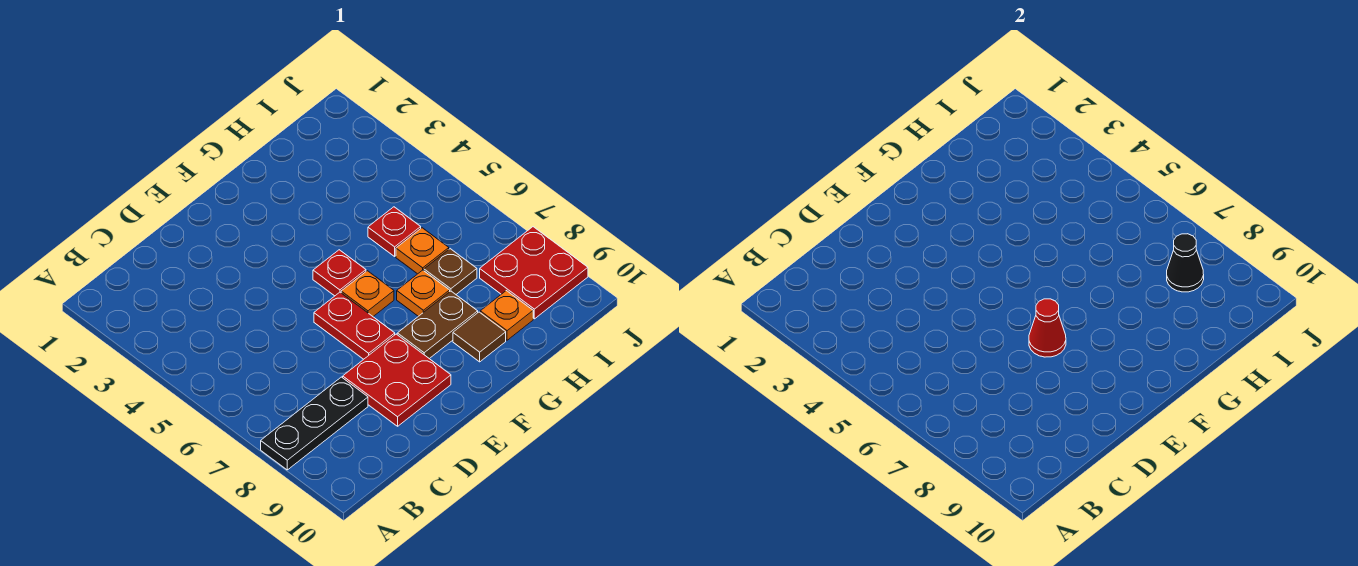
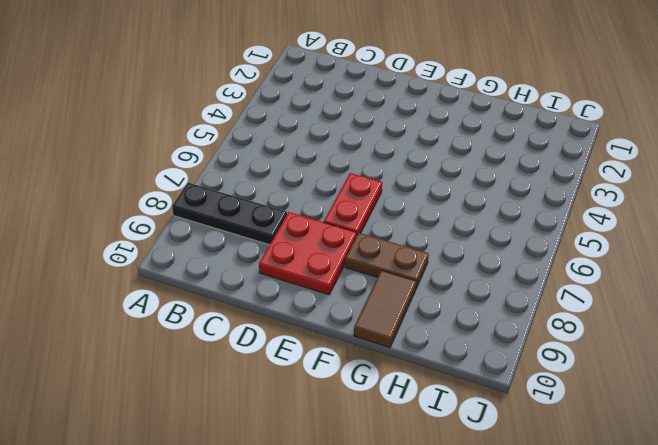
brown tile G9:G10 level 1 -> brown tile G9 level 1
none -> red plate F5 level 1
none -> orange plate F6 level 1
none -> orange plate G7 level 1

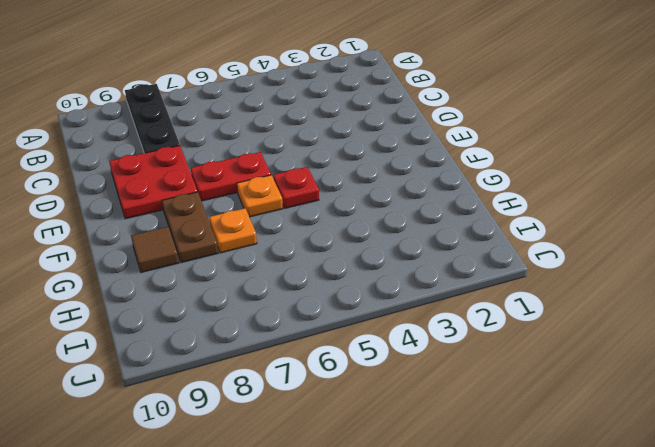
none -> red plate H5 level 1
none -> orange plate H6 level 1
none -> brown plate H7 level 1

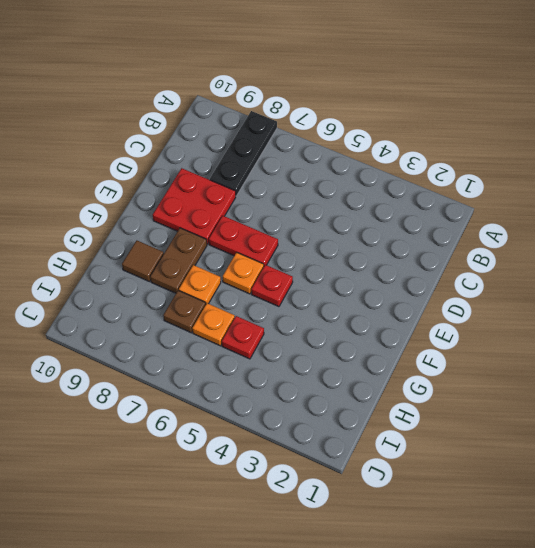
none -> orange plate H9 level 1
none -> red plate I8:J9 level 1
none -> red cone E7 level 2

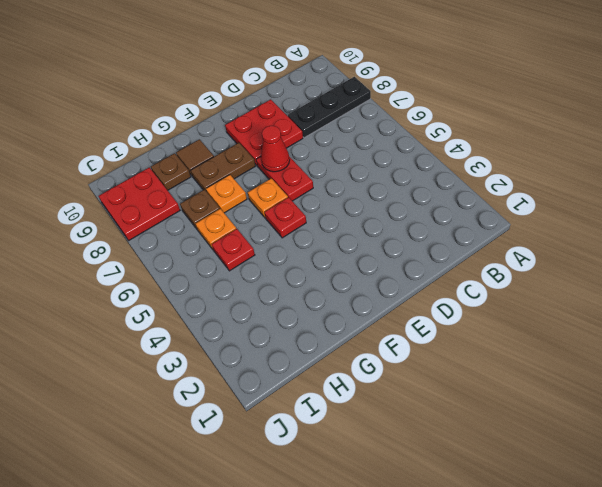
brown plate H9 level 1 -> orange plate H9 level 1
none -> black cone I8 level 2

